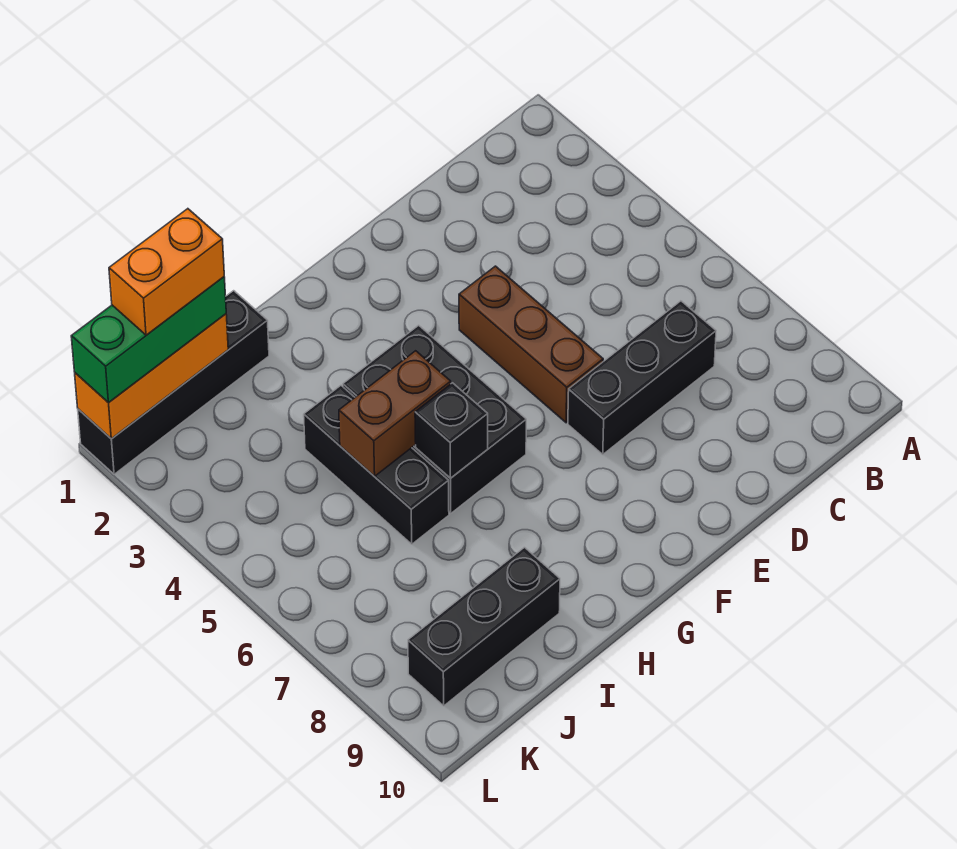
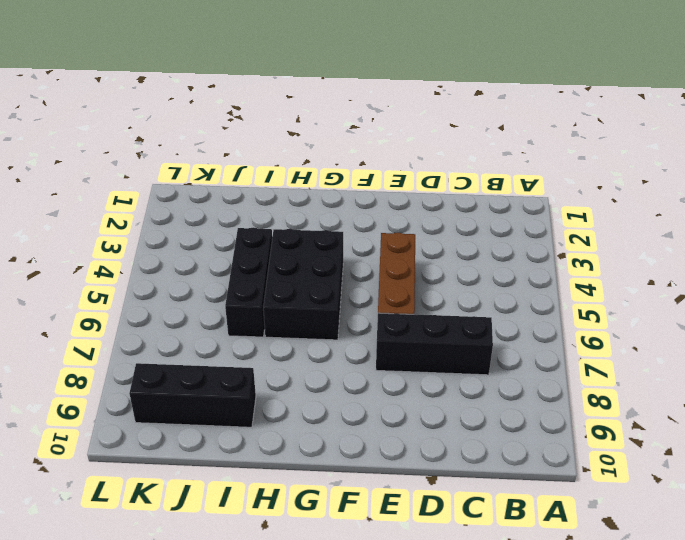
none -> black brick I1:L1 level 1
none -> brown brick H5:I5 level 2

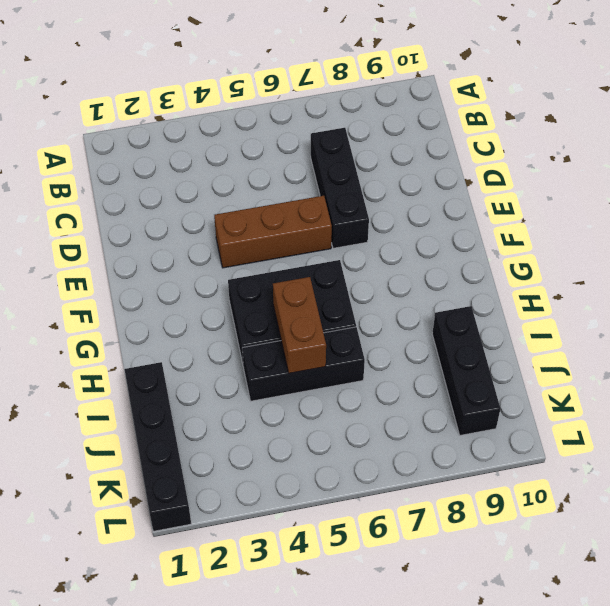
none -> black brick H6 level 2
none -> orange brick J1:L1 level 2

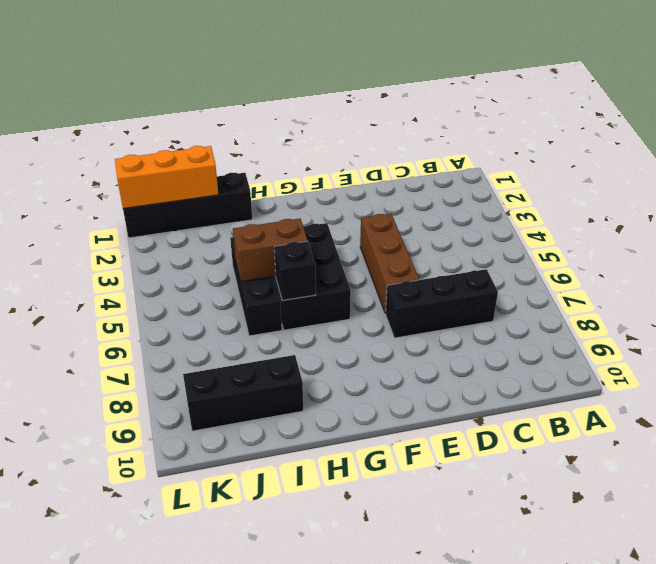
none -> green brick J1:L1 level 3
none -> orange brick J1:K1 level 4

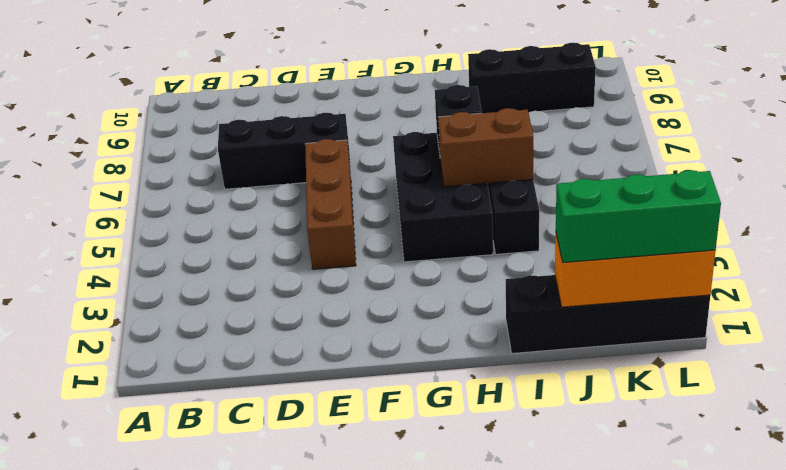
none -> orange brick J1:K1 level 4

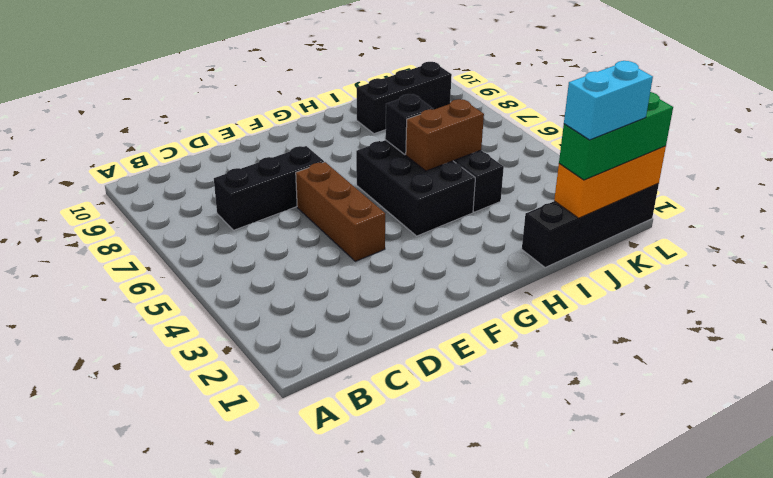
cyan brick J1:K1 level 4 -> orange brick J1:K1 level 4

